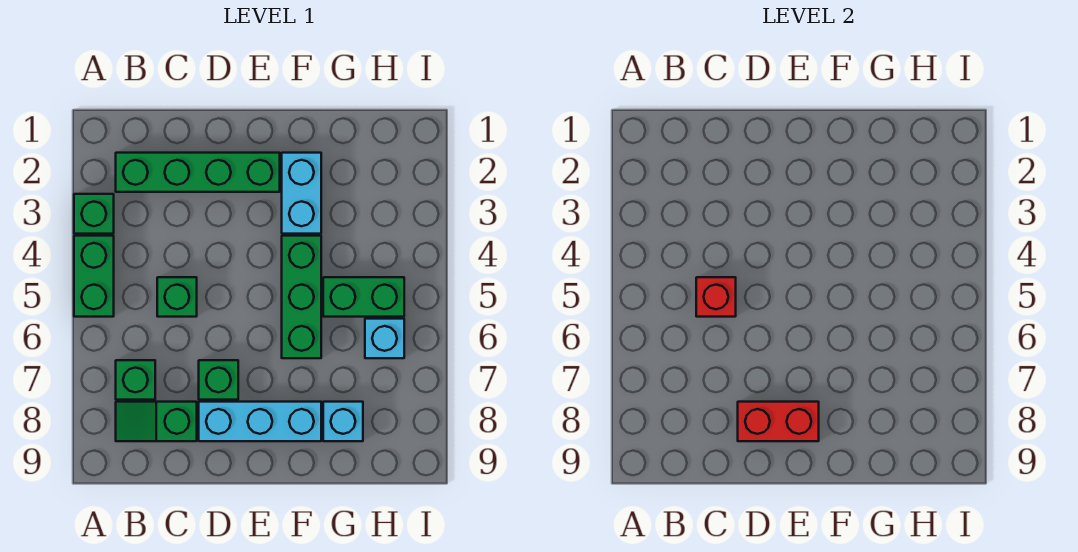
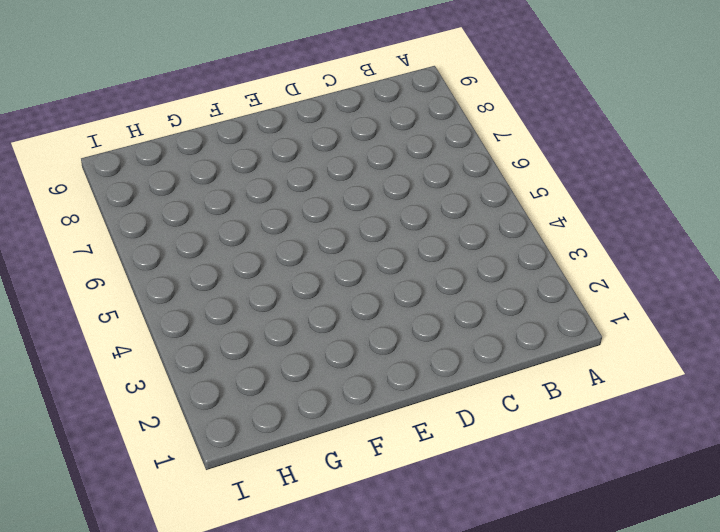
none -> green brick A3 level 1
none -> green brick A4:A5 level 1
none -> green brick B2:E2 level 1

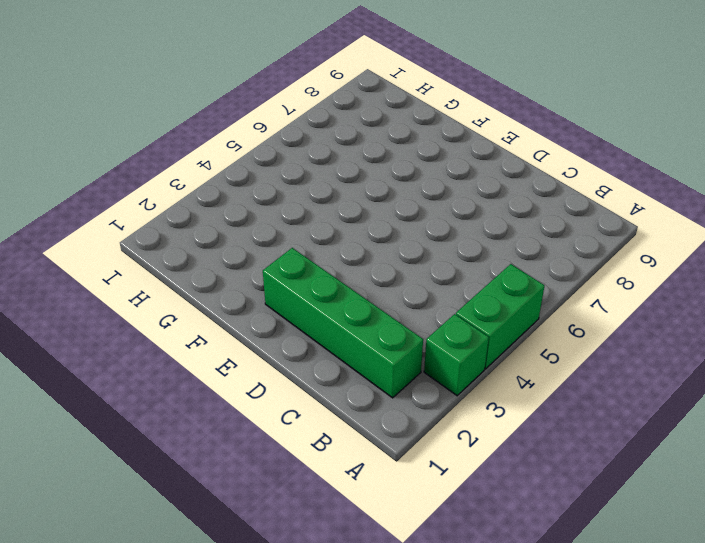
none -> green brick B7 level 1
none -> green slope B8:C8 level 1 top C
none -> green brick C5 level 1

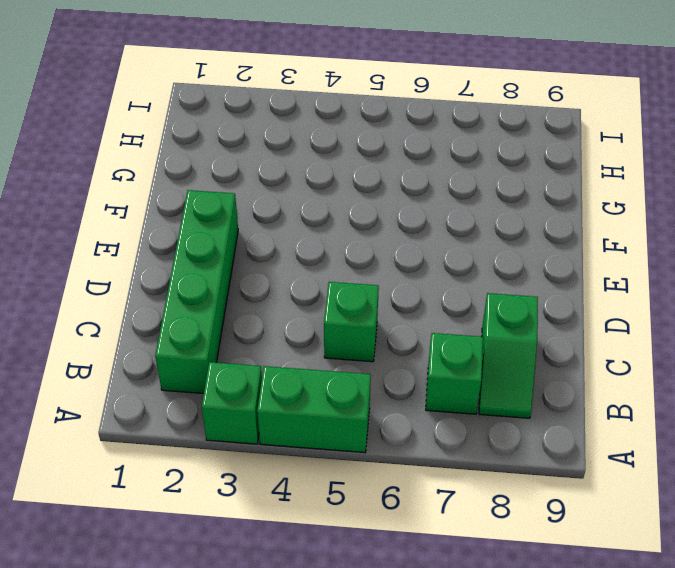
none -> green brick D7 level 1
none -> cyan brick D8:F8 level 1
none -> cyan brick F2:F3 level 1

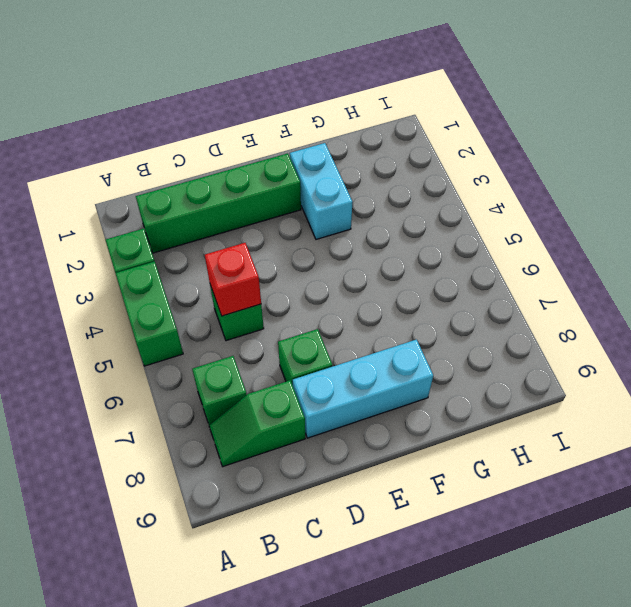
none -> green brick F4:F6 level 1
none -> green brick G5:H5 level 1
none -> cyan brick G8 level 1

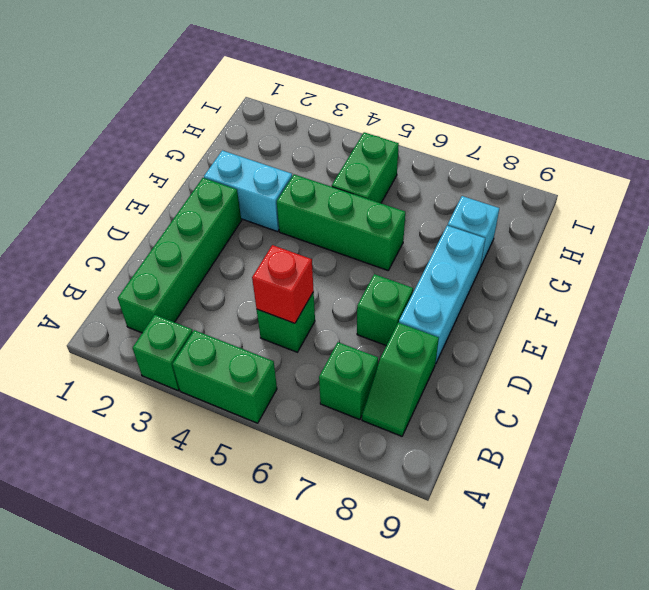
none -> cyan brick H6 level 1
none -> red brick D8:E8 level 2

